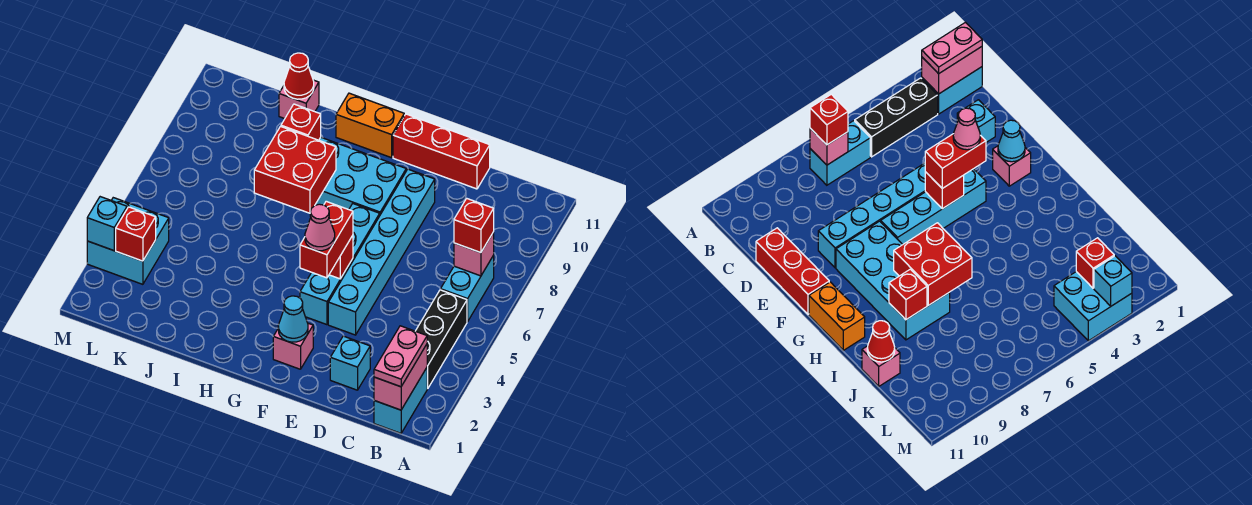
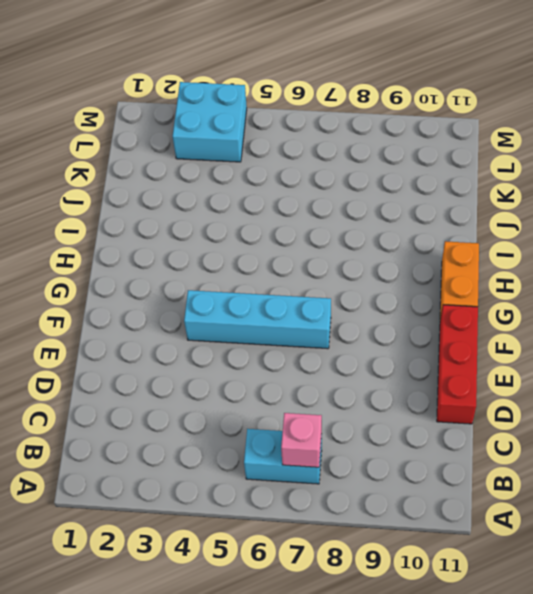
none -> cyan brick B1:B2 level 1
none -> black brick B3:B5 level 1
none -> cyan brick D2 level 1

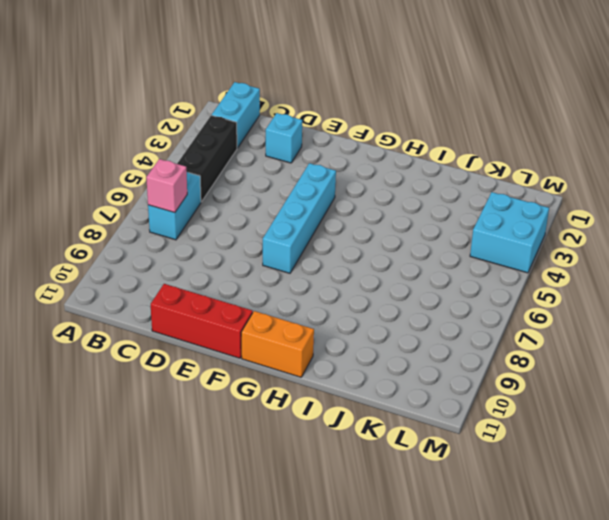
none -> cyan brick E4:E9 level 1
none -> pink brick F2 level 1
none -> cyan brick F8:I9 level 1

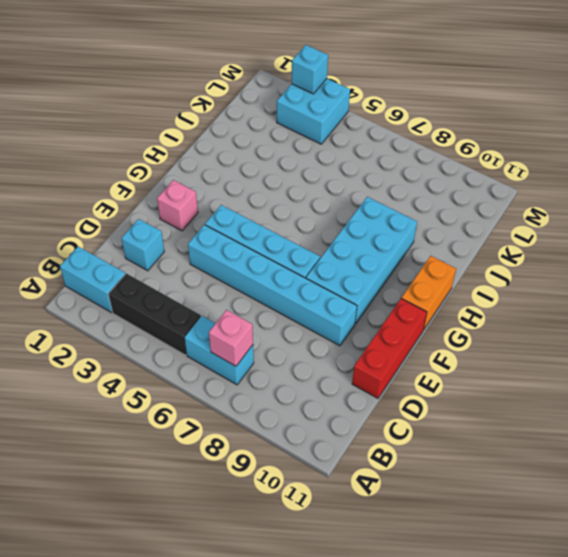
none -> pink brick J11 level 1
none -> pink brick B1:B2 level 2
none -> cyan cone F2 level 2

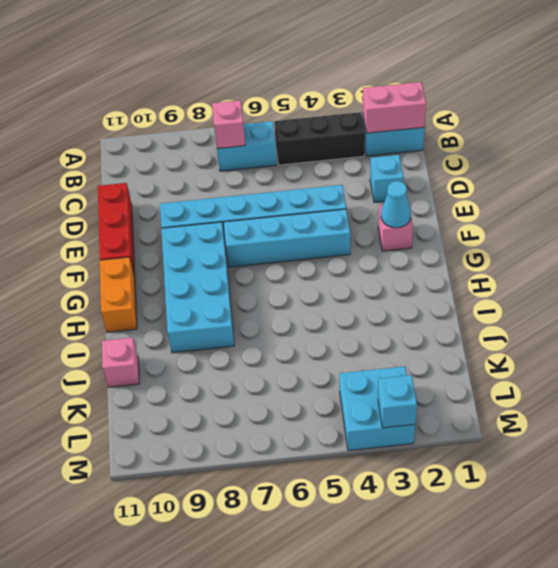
none -> red brick F5 level 2
none -> red brick H7:I8 level 2
none -> red brick I9 level 2

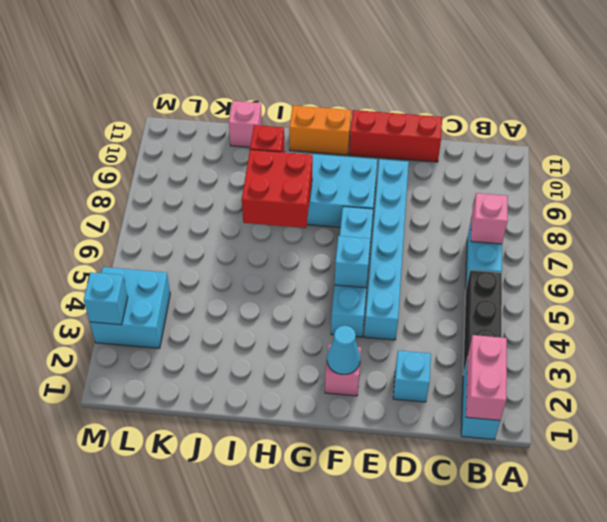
cyan brick F5 level 2 -> red brick F5 level 2
none -> red cone J11 level 2
none -> red brick L3 level 2
none -> pink plate B1:B2 level 3

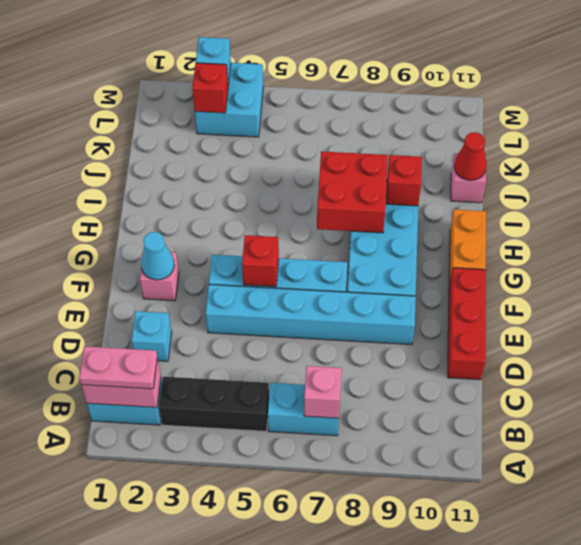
none -> red brick B7 level 3
none -> red brick F4:F5 level 3
none -> pink cone F4 level 4

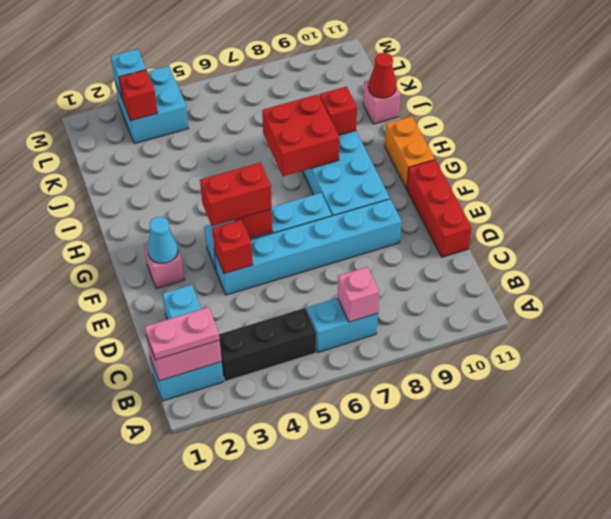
red brick E4 level 2 -> red brick B7 level 3
none -> pink cone F4 level 4

